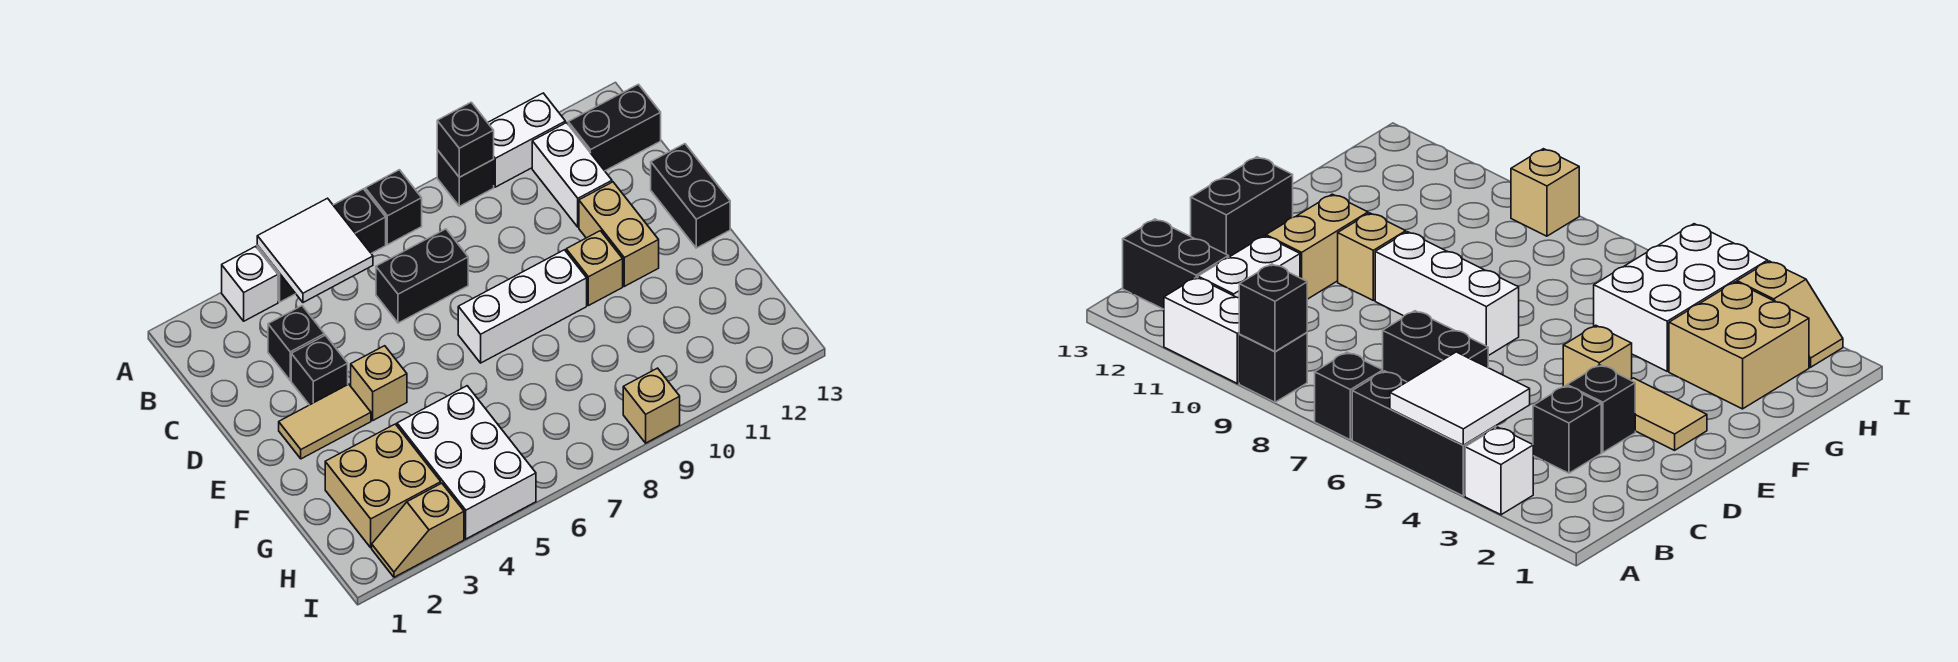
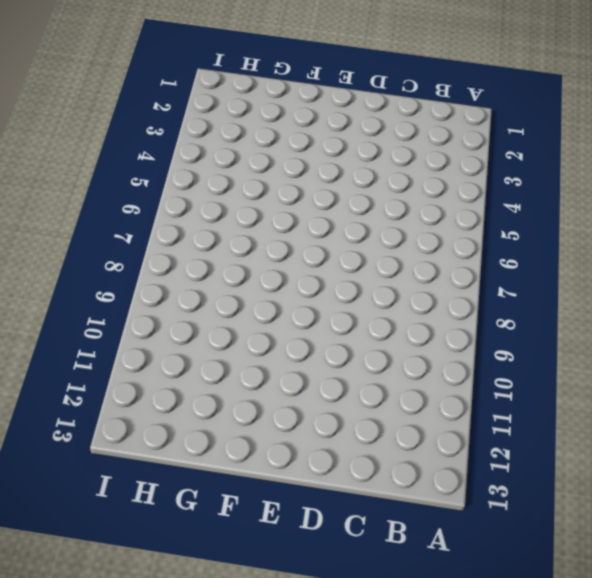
none -> white brick A3 level 1
none -> black brick A4:A6 level 1
none -> black brick A7 level 1

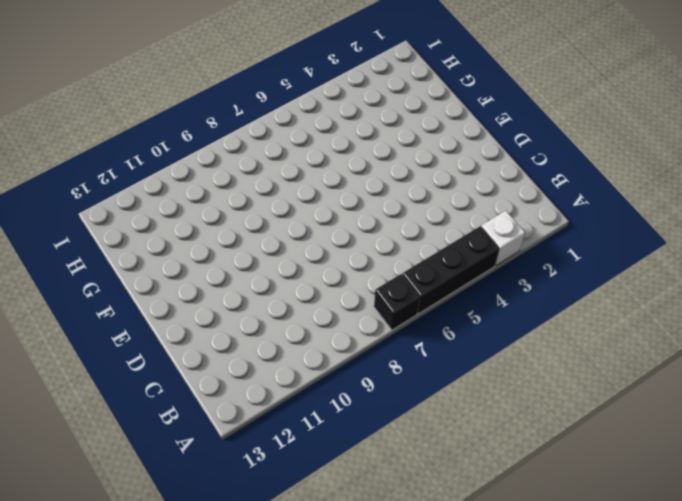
none -> black brick A9 level 1
none -> white brick A10:A11 level 1
none -> white brick B11:C11 level 1

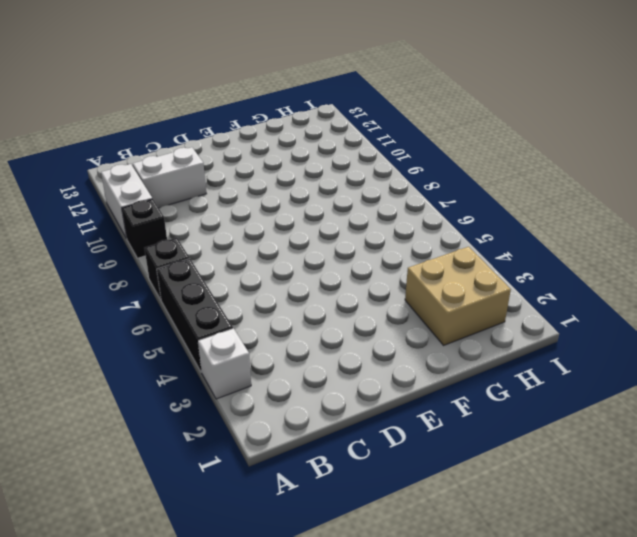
none -> black brick B12:B13 level 1
none -> black brick C3 level 1
none -> black brick C6:C7 level 1

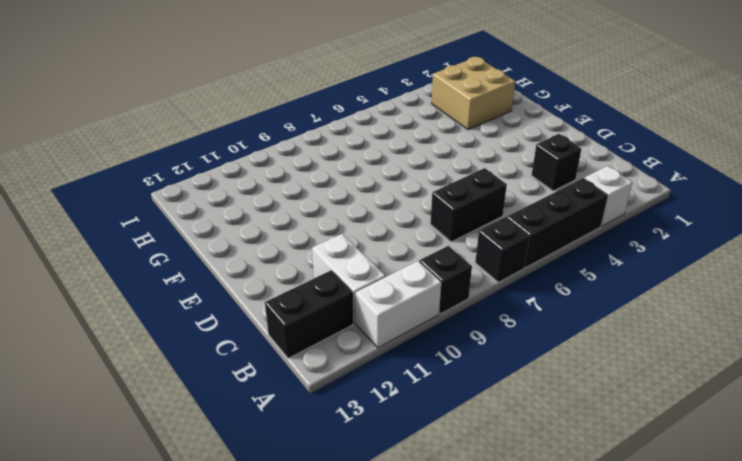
none -> black brick D3 level 1
none -> tan brick D11:E11 level 1
none -> black brick D13:E13 level 1

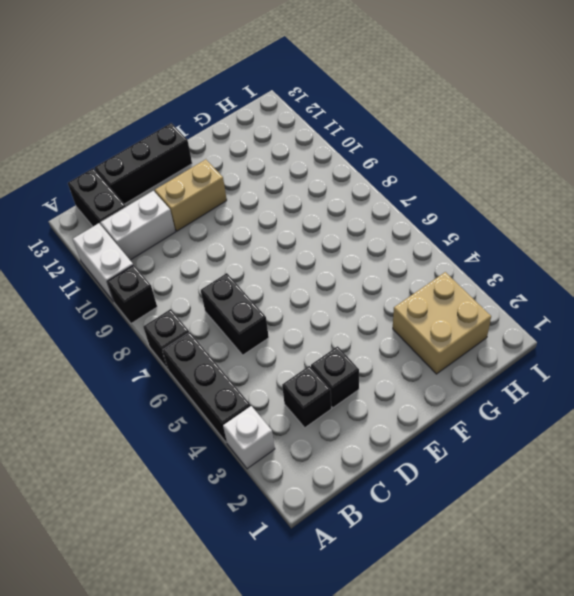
black brick C13:E13 level 1 -> black brick D13:E13 level 1
none -> tan tile E2:E3 level 1
none -> tan brick E4 level 1
none -> white brick E7:E9 level 1

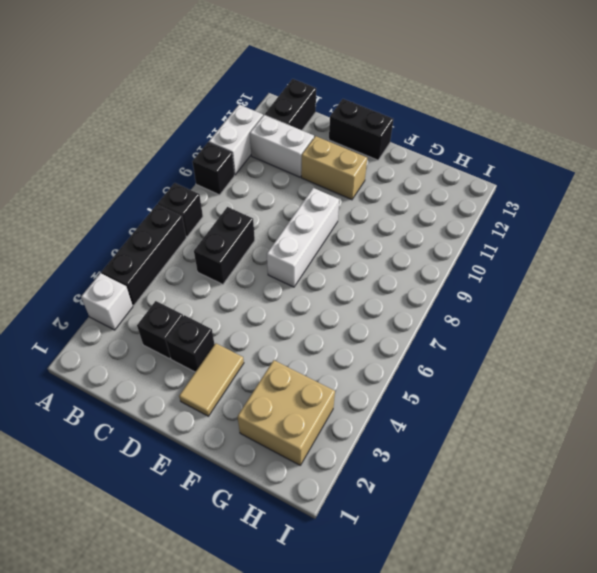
none -> tan brick E4 level 1
none -> tan brick E10 level 1
none -> white brick G4:I5 level 1

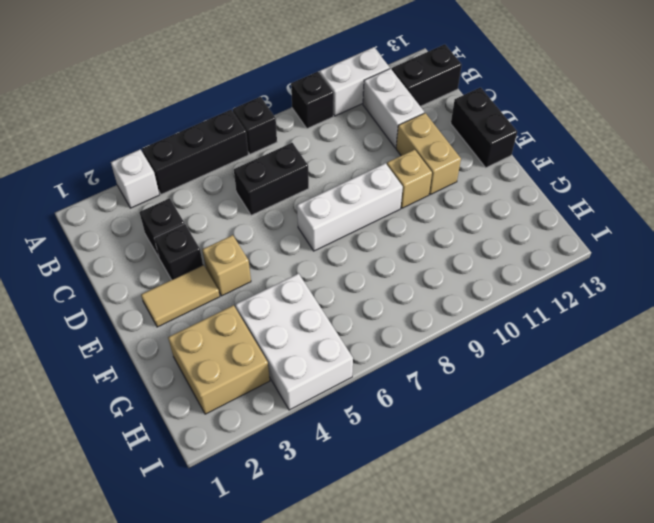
none -> tan slope I2:I3 level 1 top 3
none -> tan brick I9 level 1
none -> white tile A4:B5 level 2

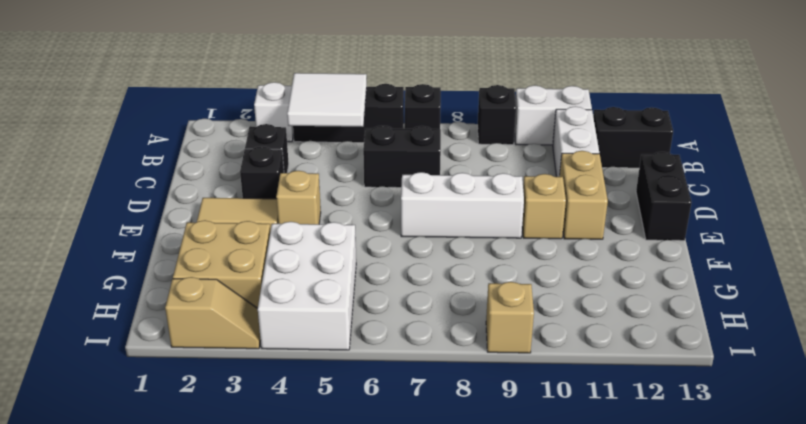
tan slope I2:I3 level 1 top 2 -> tan slope I2:I3 level 1 top 3
none -> black brick A9 level 2

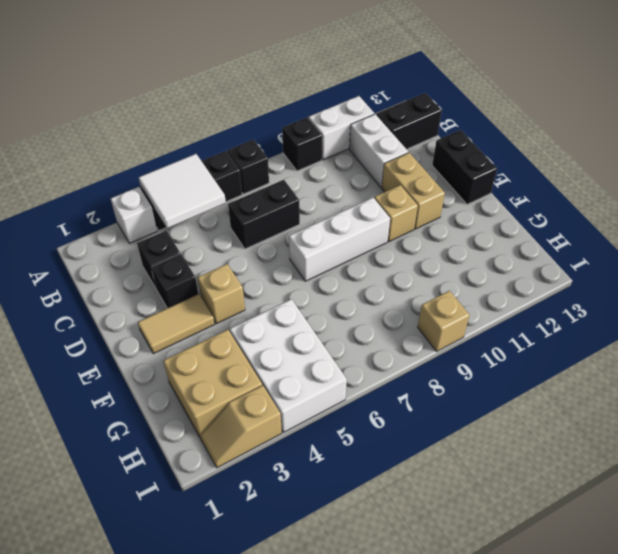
none -> black brick A9 level 2

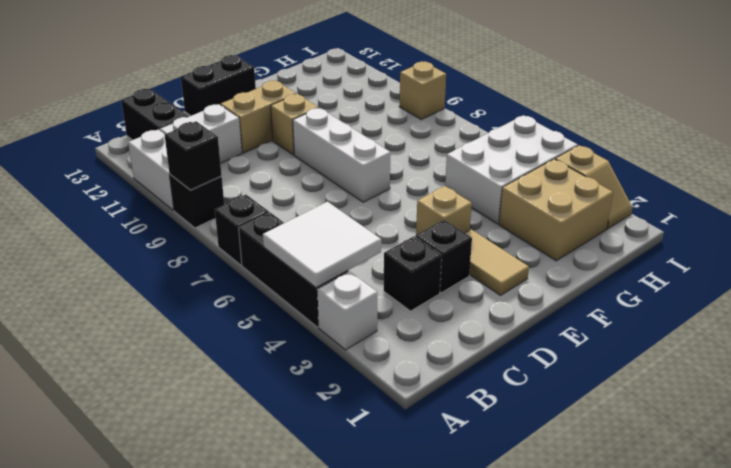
none -> black brick C6:C7 level 1

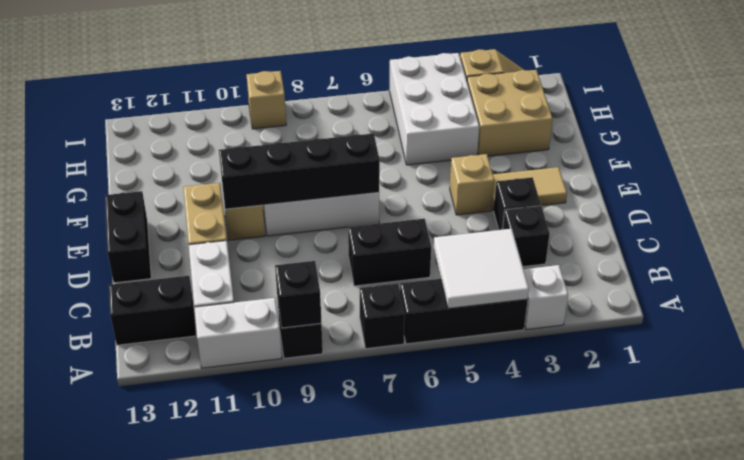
black brick E7:E10 level 2 -> none

